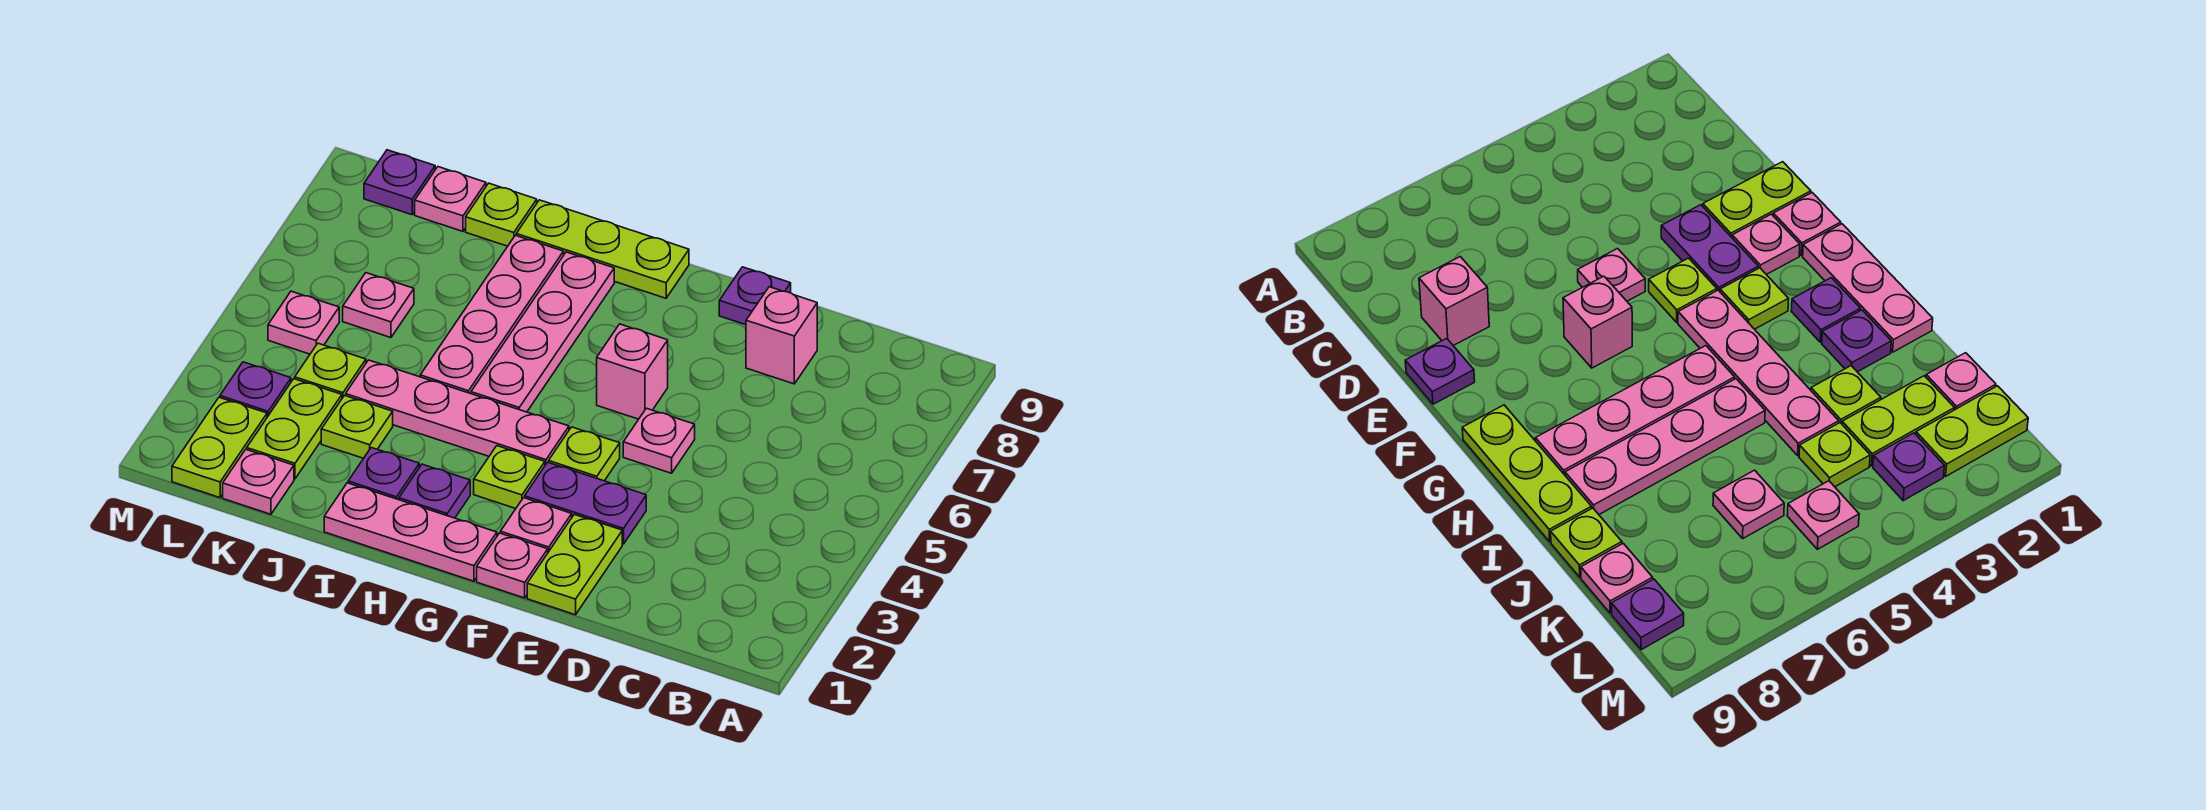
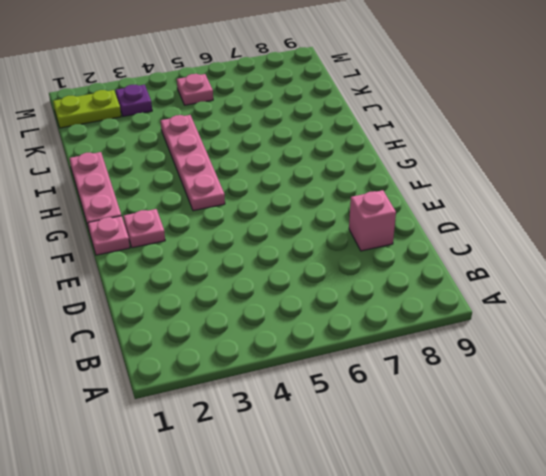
none -> lime plate E1:E2 level 1
none -> purple plate E3:F3 level 1
none -> pink plate E5 level 1

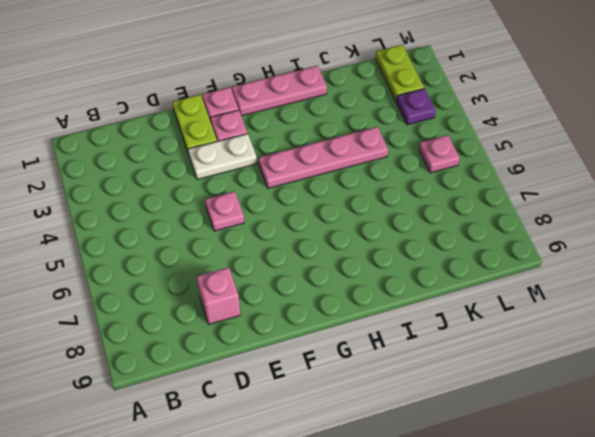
white plate E3:F3 level 1 -> purple plate E3:F3 level 1
none -> purple plate E9 level 1
none -> lime plate F4 level 1
none -> pink brick F6 level 1

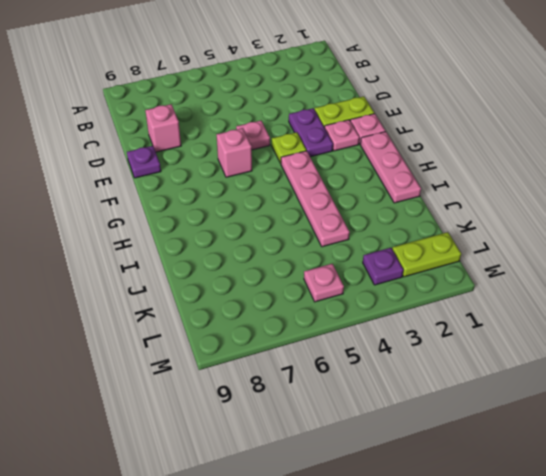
none -> lime plate G3 level 1
none -> lime plate G9:I9 level 1
none -> purple plate H2 level 1

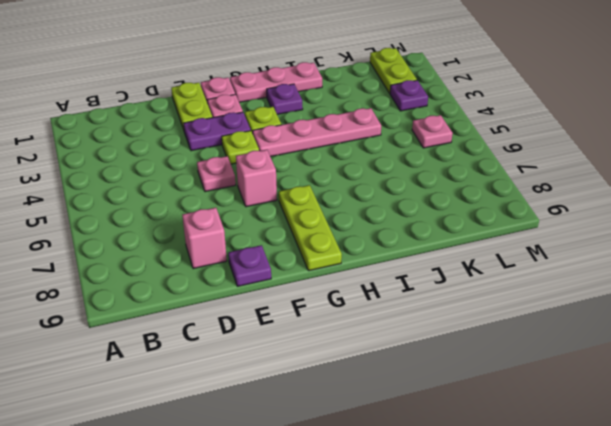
lime plate G7:G9 level 1 -> lime plate G9:I9 level 1
none -> pink plate H5:H8 level 1
none -> purple plate I2 level 1
none -> pink plate I5:I8 level 1

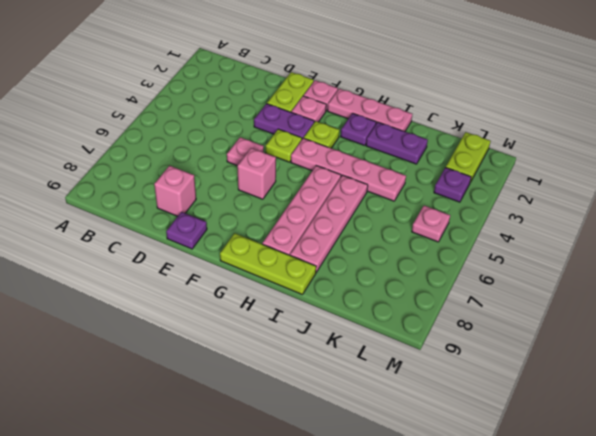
purple plate I2:J2 level 1 -> purple plate I2 level 1
none -> lime plate J3 level 1
none -> lime plate J9 level 1
none -> pink plate K1 level 1

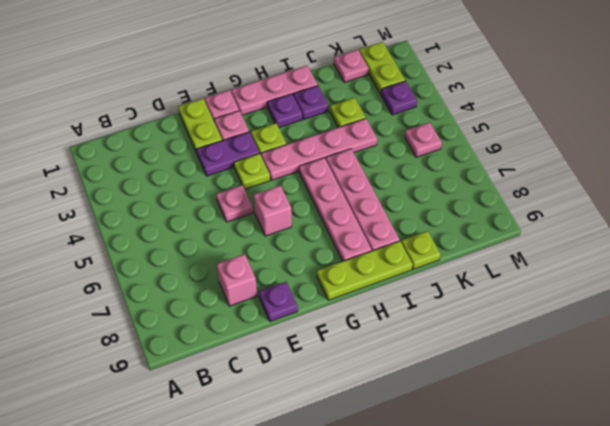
none -> lime plate K2:K3 level 1
none -> lime plate K4 level 1
none -> pink plate K6 level 1

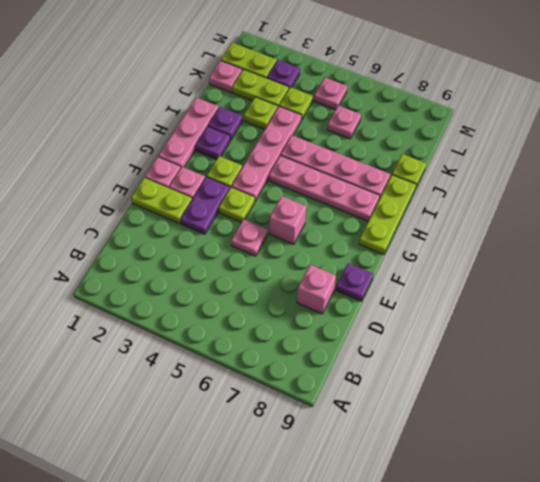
none -> pink plate K9 level 1
none -> purple plate L9 level 1

